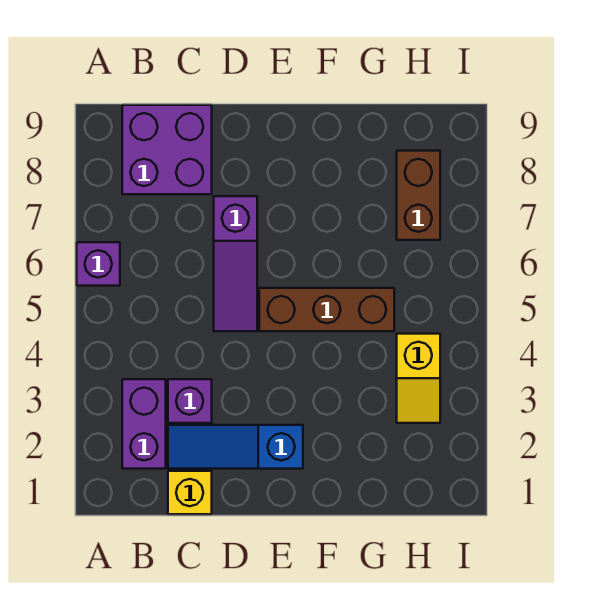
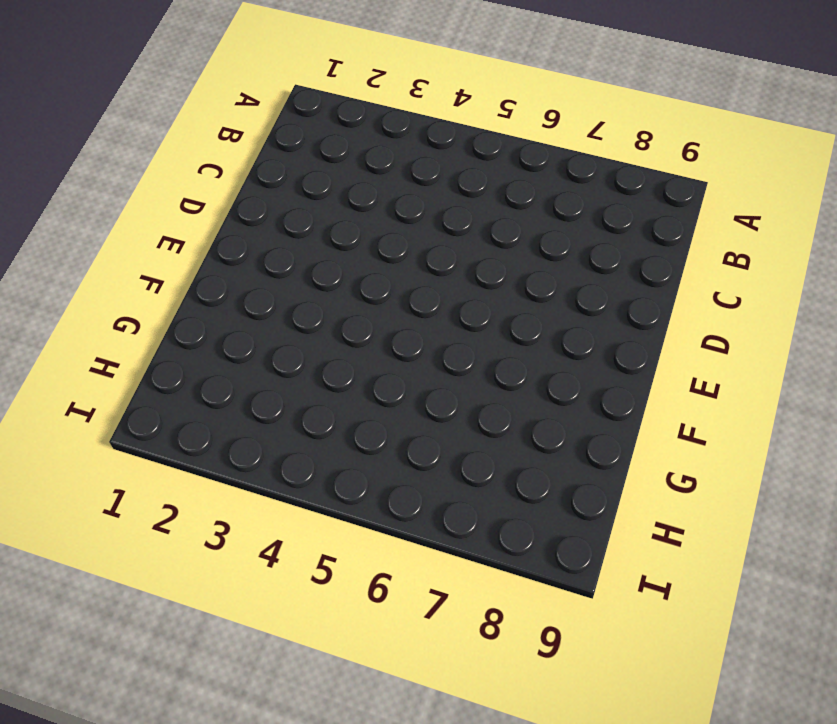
none -> purple brick A6 level 1
none -> purple brick B2:B3 level 1

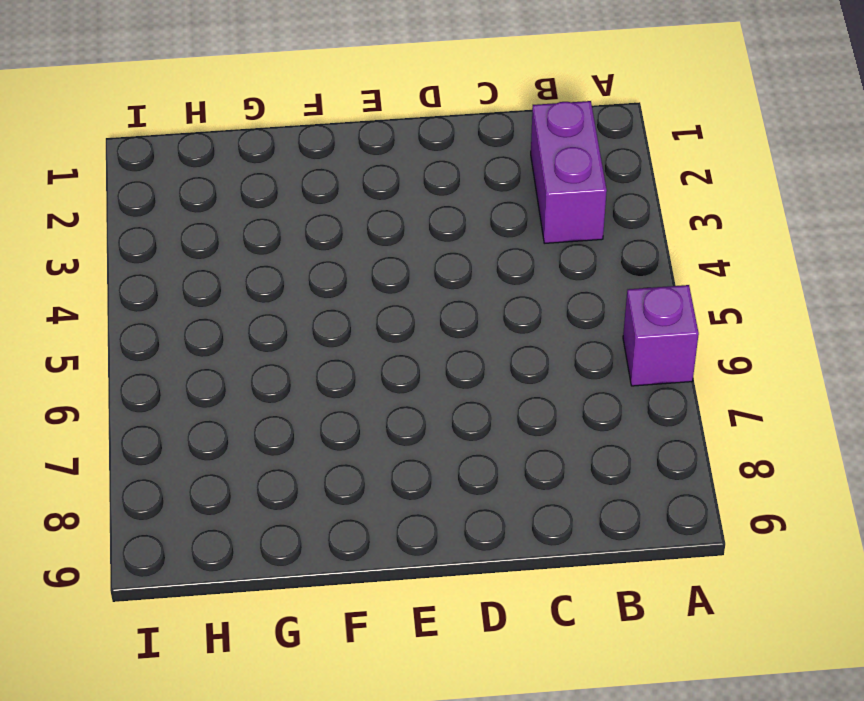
none -> purple brick B8:C9 level 1
none -> yellow brick C1 level 1

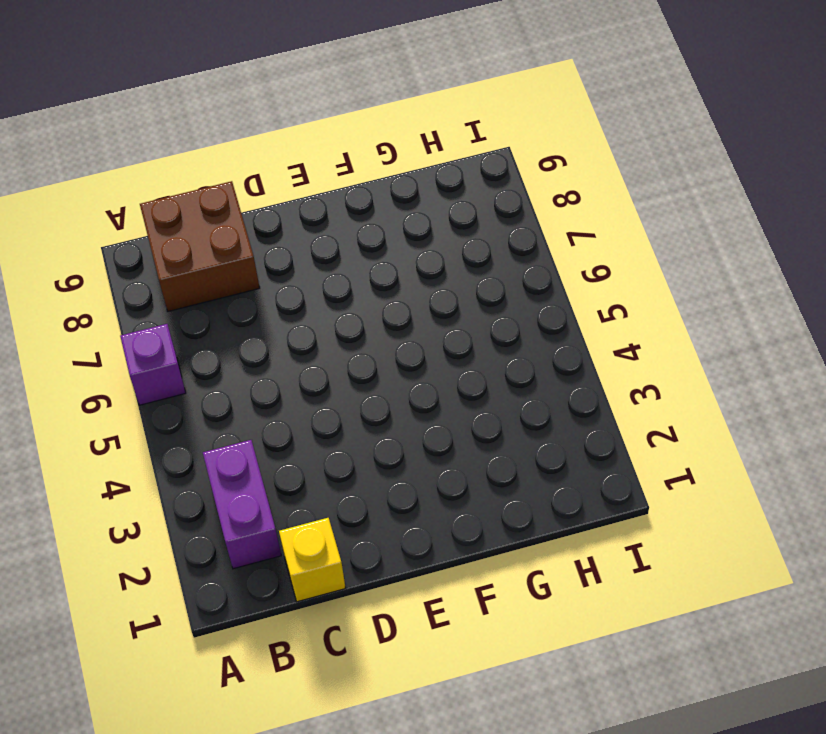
brown brick B8:C9 level 1 -> purple brick B8:C9 level 1
none -> blue slope C2:E2 level 1 top E
none -> purple brick C3 level 1

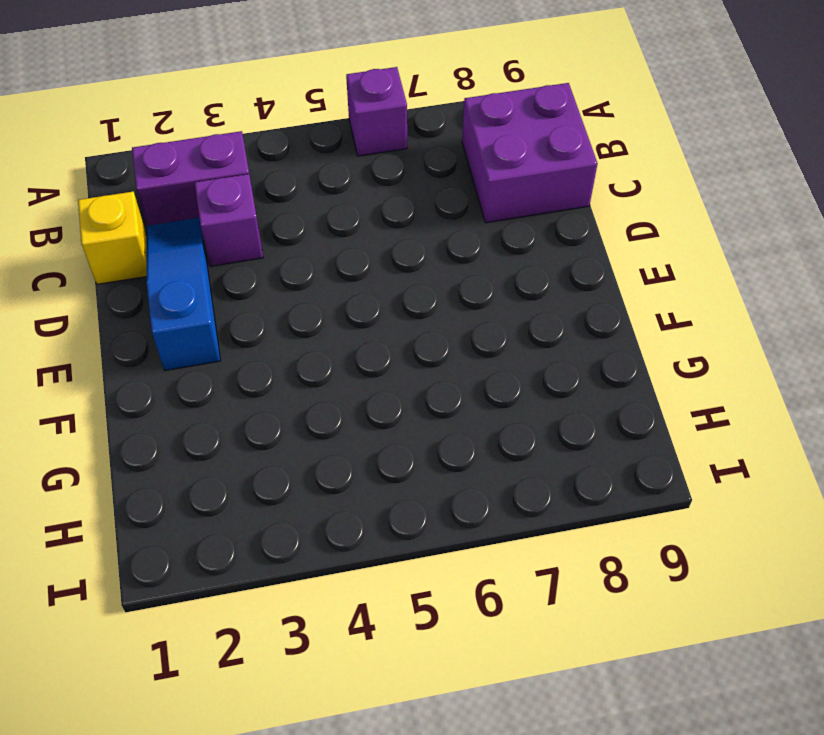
none -> purple slope D5:D7 level 1 top 7
none -> brown brick E5:G5 level 1

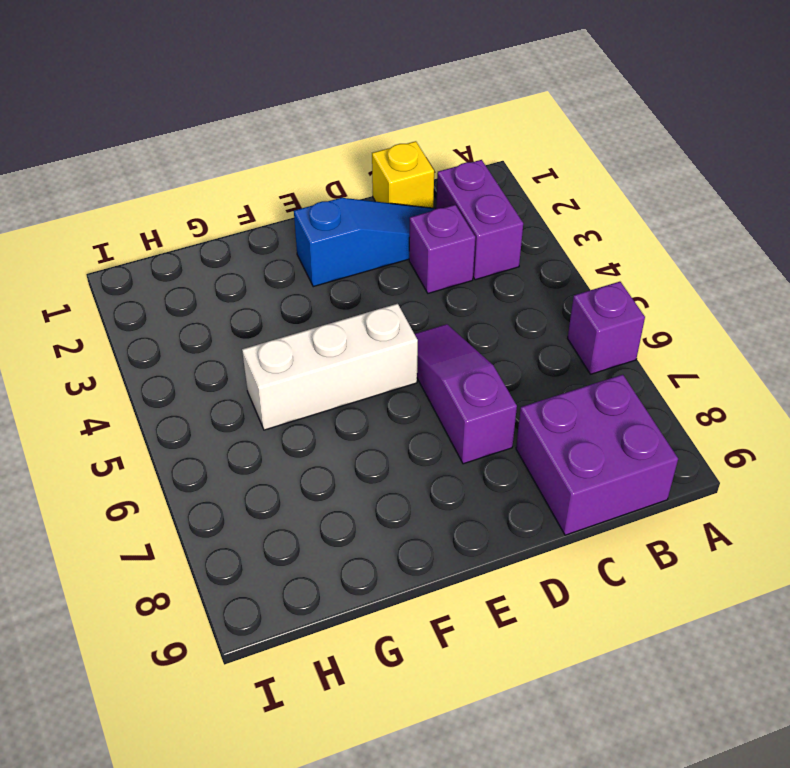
white brick E5:G5 level 1 -> brown brick E5:G5 level 1
none -> yellow slope H3:H4 level 1 top 4
none -> brown brick H7:H8 level 1

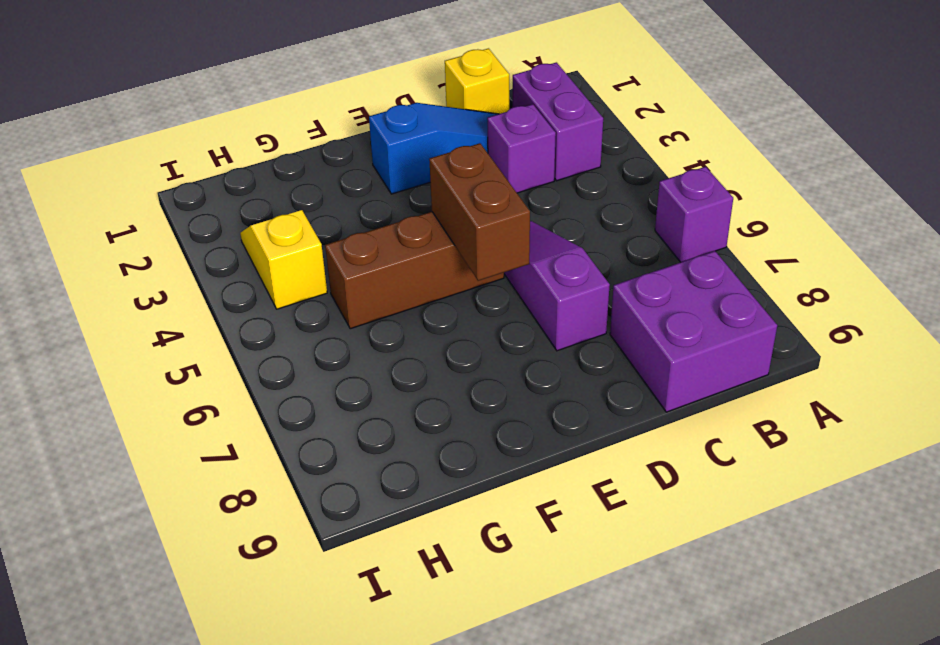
brown brick E5:E6 level 2 -> brown brick H7:H8 level 1

